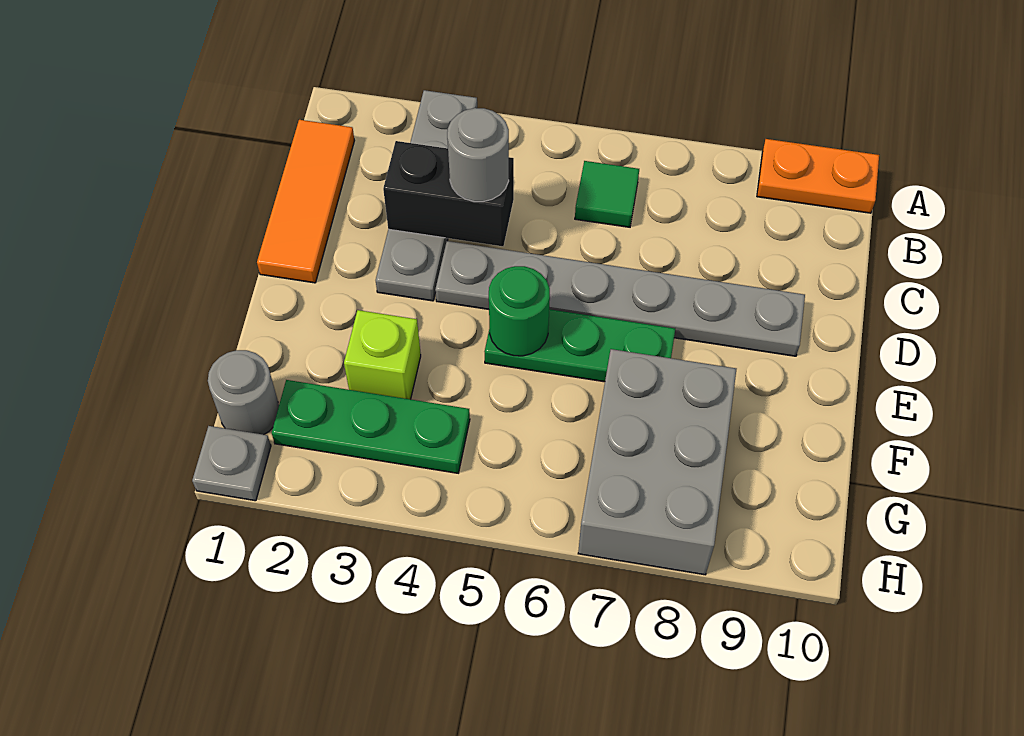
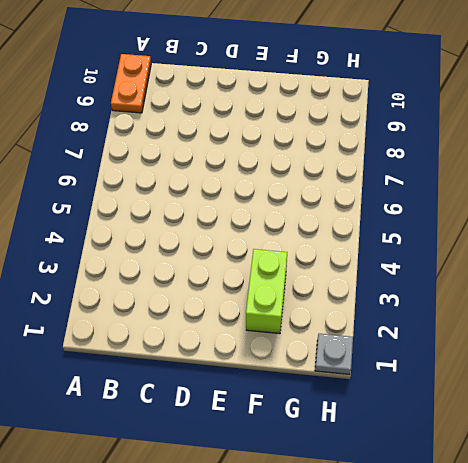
lime brick F2:F3 level 1 -> lime brick F3 level 1
none -> grey plate A3:D3 level 1
none -> orange tile B1:D1 level 1
none -> green tile B6 level 1

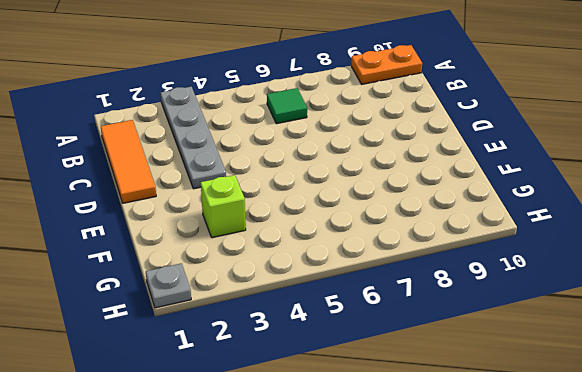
none -> grey plate D4:D9 level 1
none -> green plate E5:E7 level 1
none -> grey brick F7:H8 level 1

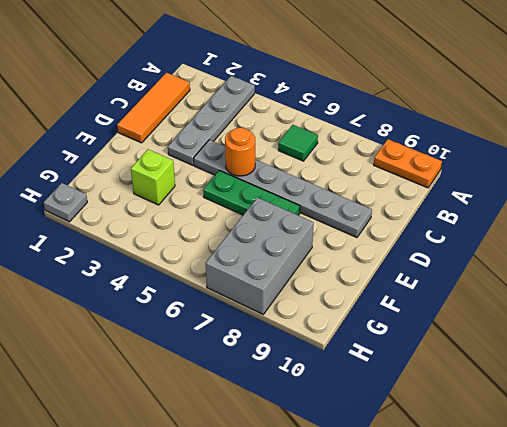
orange round brick D5 level 2 -> none
none -> grey round brick G1 level 1
none -> green plate G2:G4 level 1
none -> black brick C3:C4 level 2

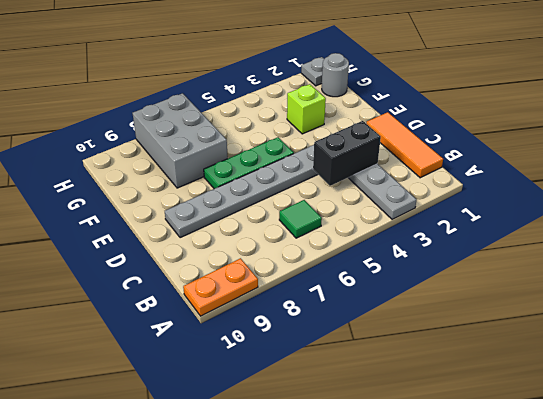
none -> green plate G2:G4 level 1
none -> green round brick E5 level 2
none -> grey round brick C4 level 3

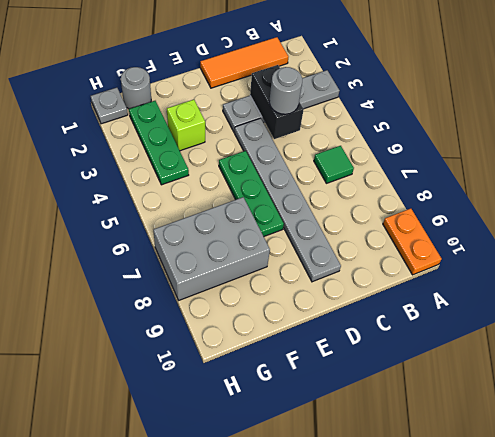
none -> green round brick E5 level 2

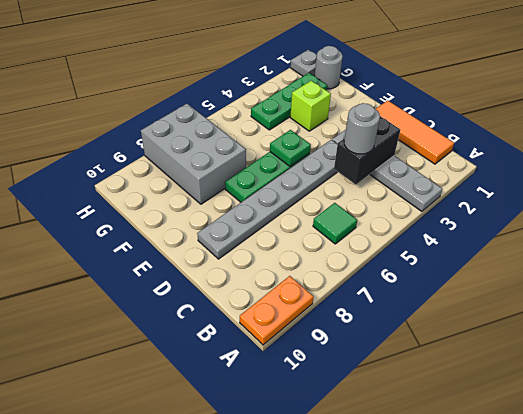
green plate E5 level 2 -> green round brick E5 level 2

